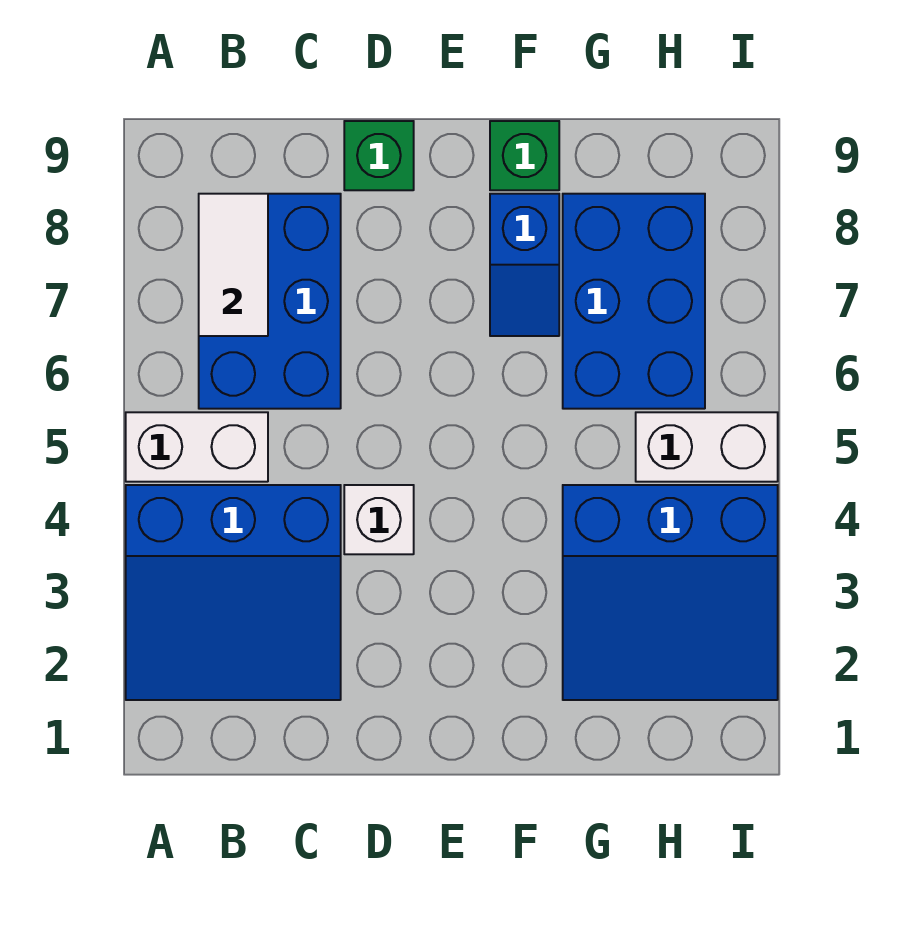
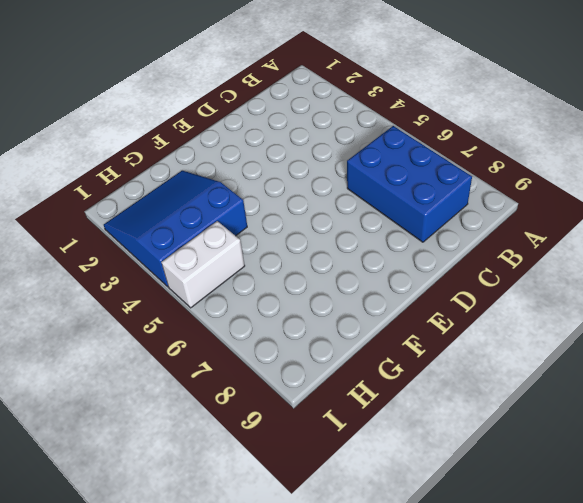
none -> blue slope A2:C4 level 1 top 4
none -> white brick A5:B5 level 1

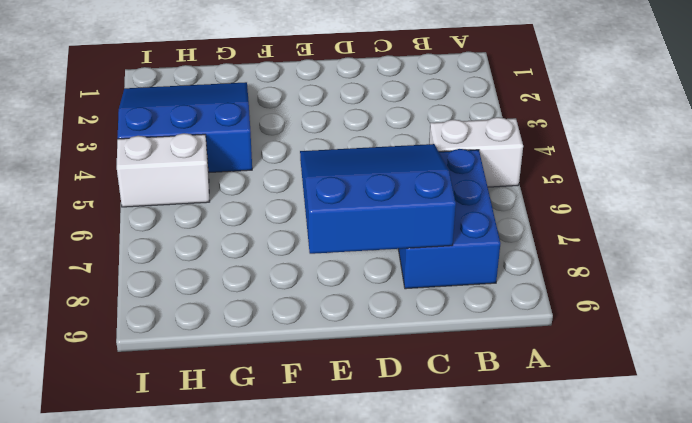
blue slope C6:E8 level 2 top 8 -> blue slope A2:C4 level 1 top 4
none -> white brick D4 level 1
none -> green brick D9 level 1

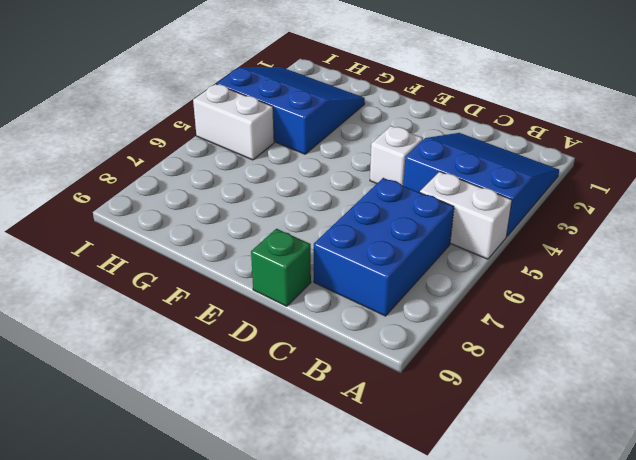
none -> blue slope F7:F8 level 1 top 8
none -> green brick F9 level 1

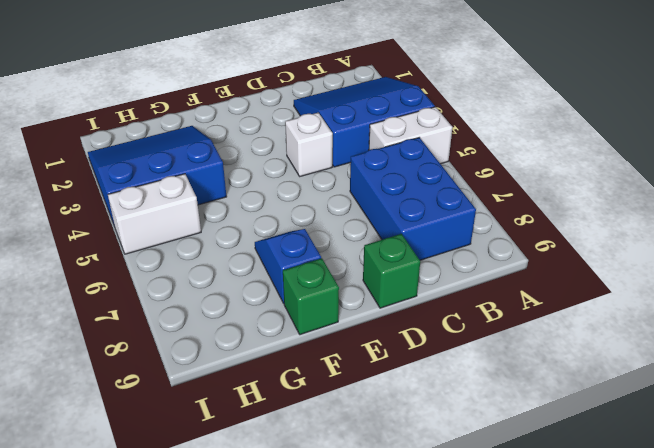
none -> blue brick G6:H8 level 1
none -> white tile B7:B8 level 2

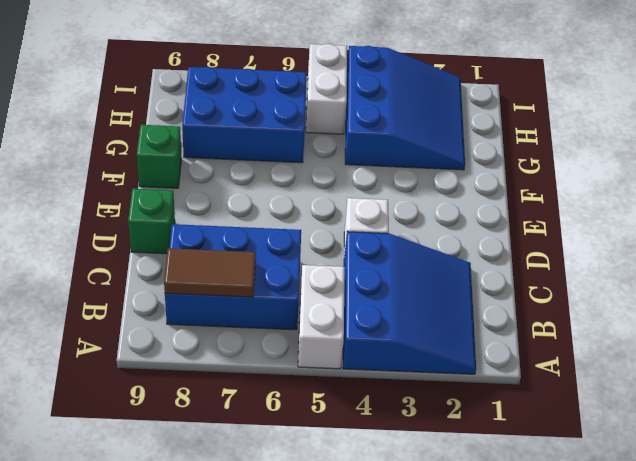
brown tile B7:B8 level 2 -> white tile B7:B8 level 2
none -> blue slope F7:F8 level 1 top 8

